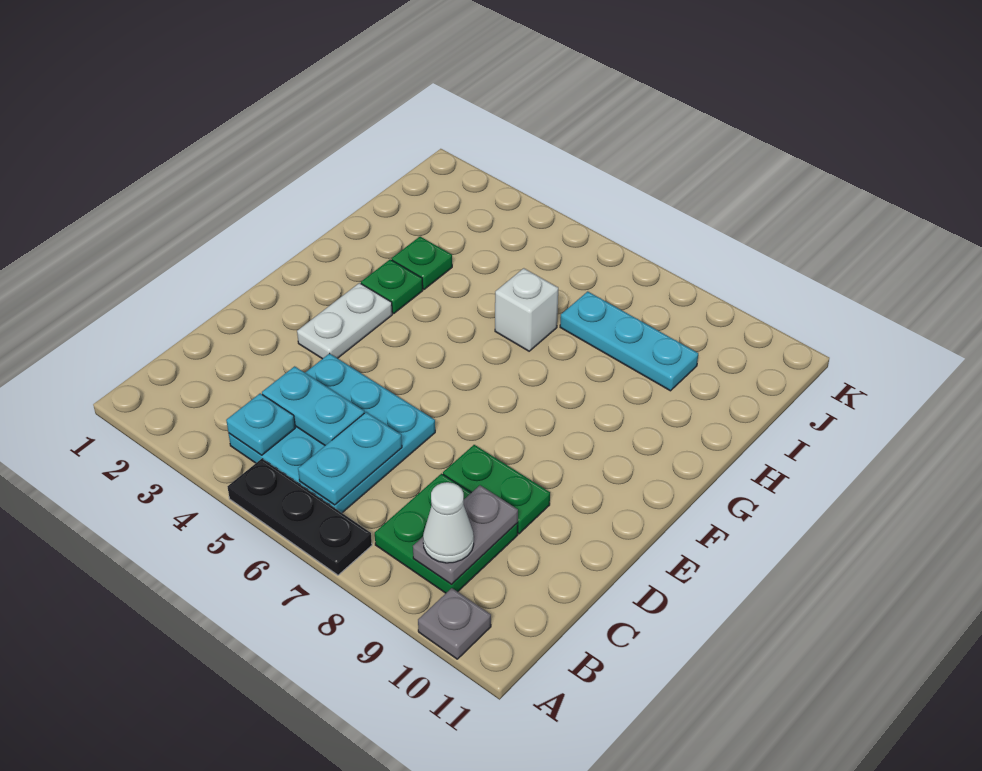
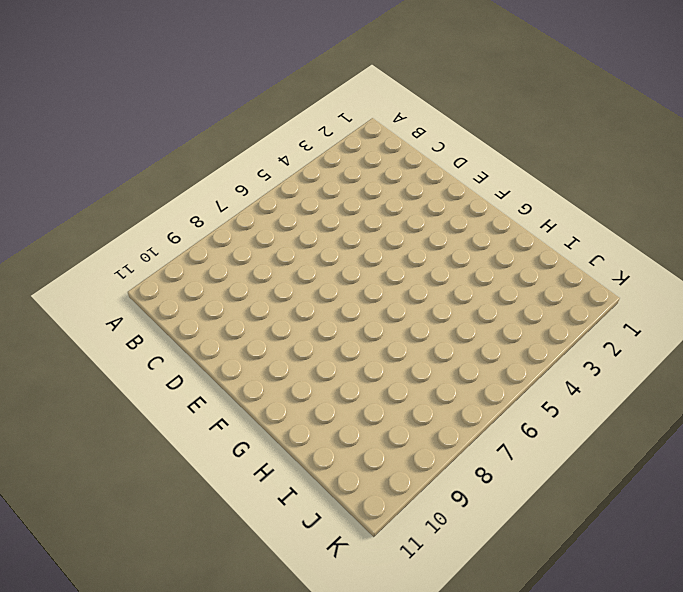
none -> black plate A5:A7 level 1
none -> grey plate A10 level 1
none -> cyan plate B4:D6 level 1

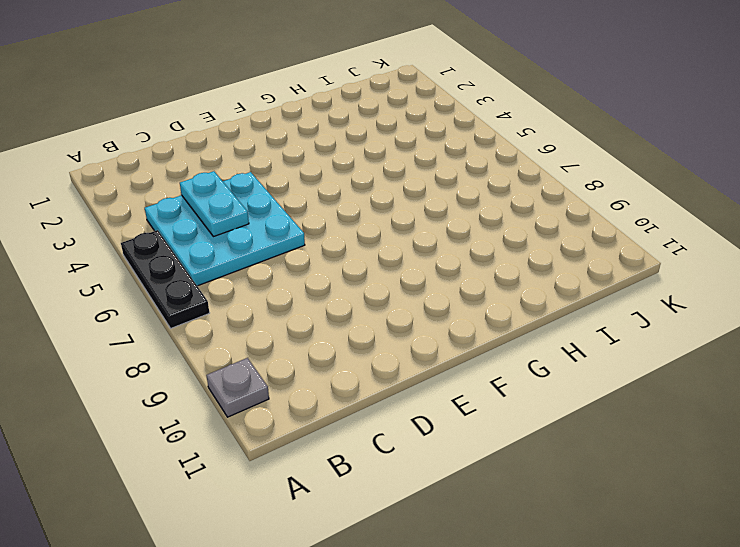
none -> green plate B8:C9 level 1
none -> green plate D8:D9 level 1
none -> white plate E3:F3 level 1

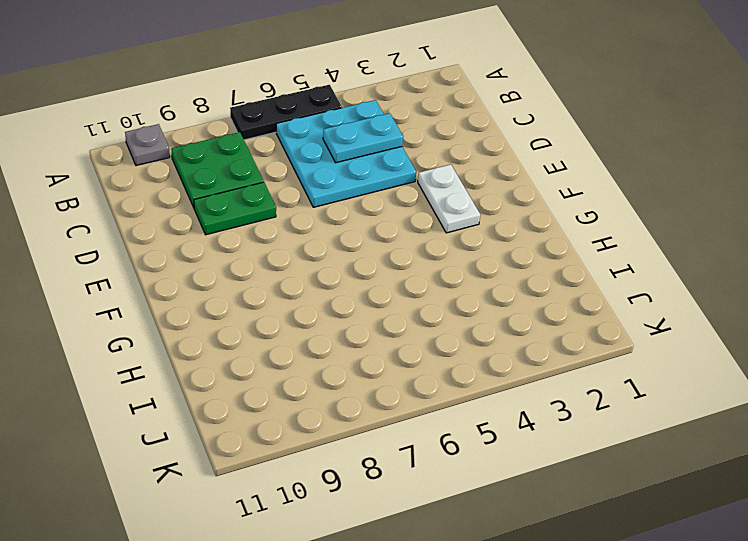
none -> green plate G3 level 1
none -> green plate H3 level 1
none -> white brick H6 level 1

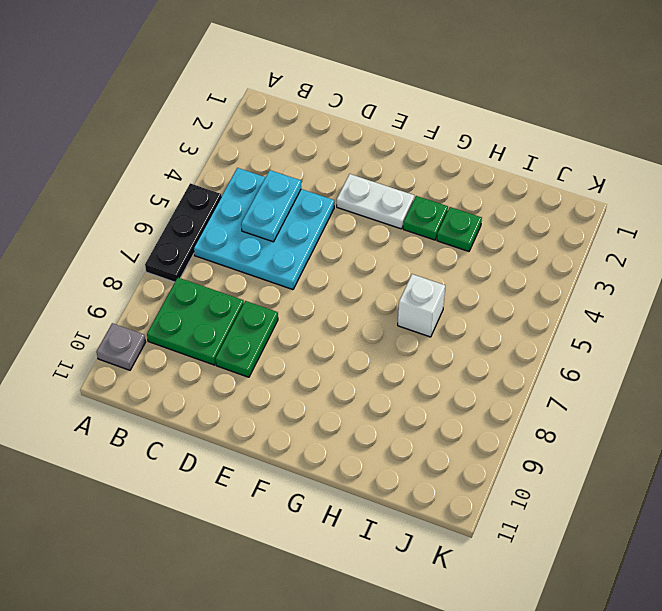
none -> cyan plate I7:I9 level 1
none -> cyan plate B4 level 2
none -> cyan plate B6:C6 level 2

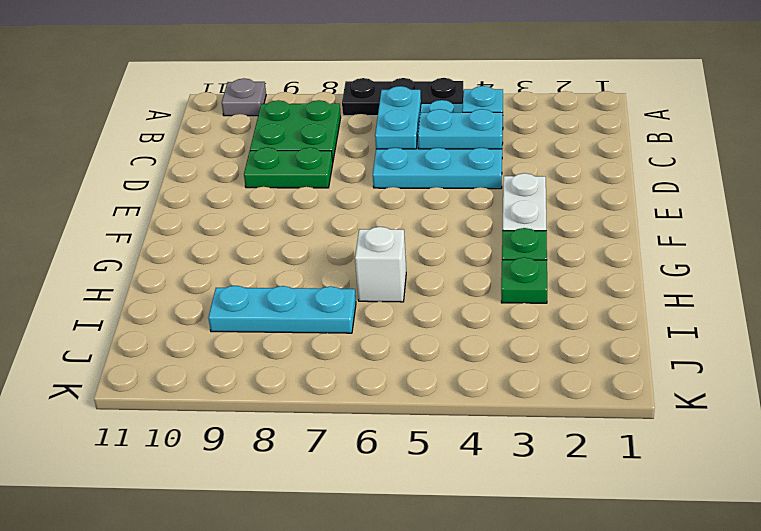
none -> grey plate B9:C9 level 2
none -> white cone B9 level 3

